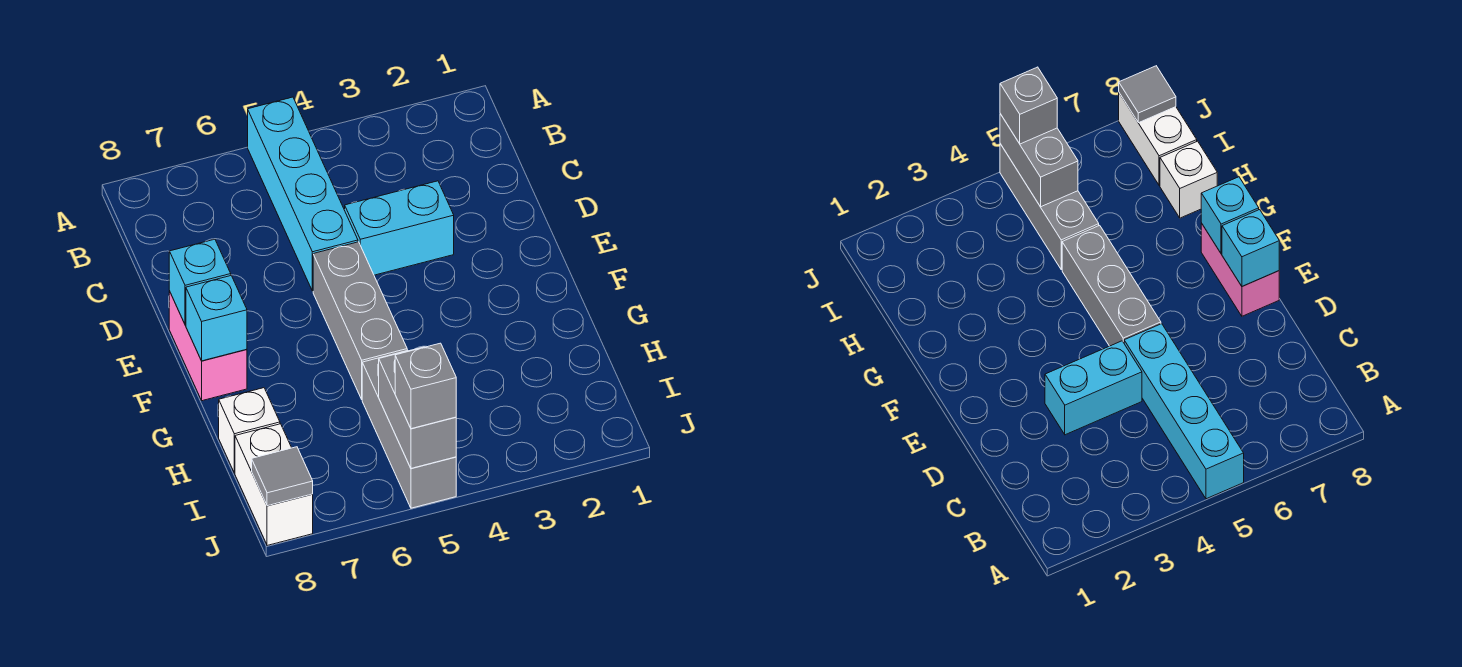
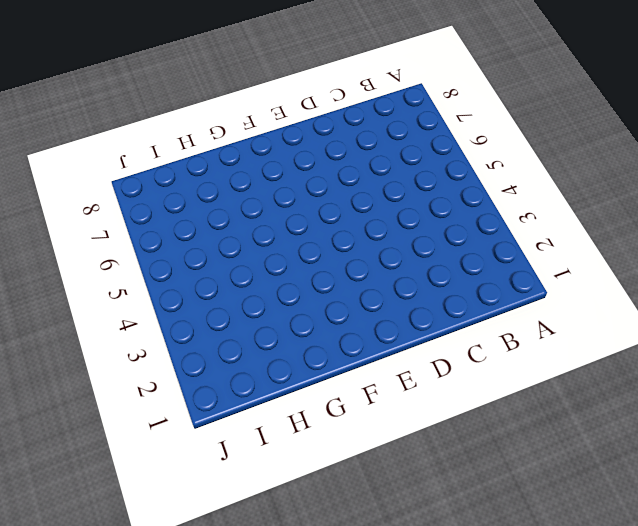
none -> cyan brick A5:D5 level 1
none -> cyan brick D3:D4 level 1
none -> grey brick E5:G5 level 1

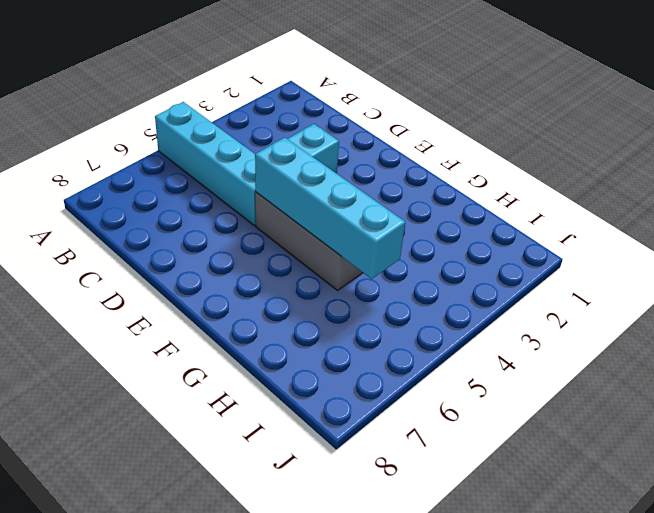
cyan brick E5:H5 level 2 -> none
none -> pink brick E8:F8 level 1
none -> grey brick H5:J5 level 1
none -> white brick H8 level 1

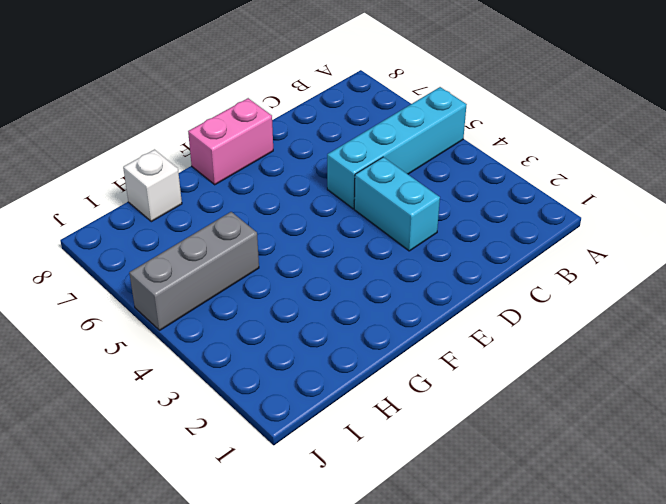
none -> grey brick E5:G5 level 1
none -> white brick I8:J8 level 1
none -> cyan brick E8 level 2

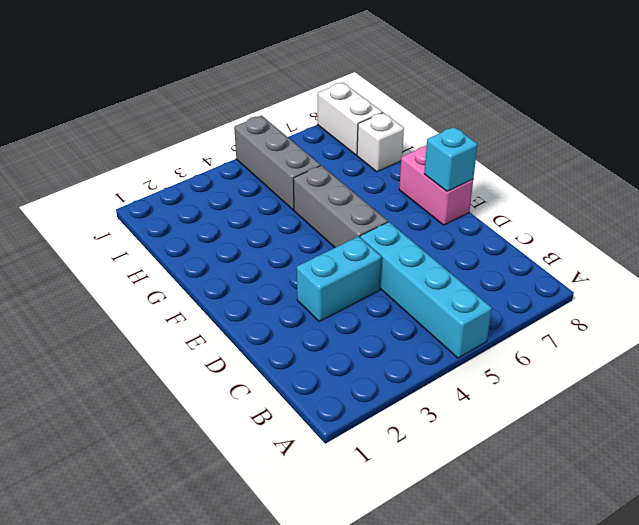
none -> cyan brick F8 level 2
none -> grey brick I5:J5 level 2
none -> grey tile J8 level 2

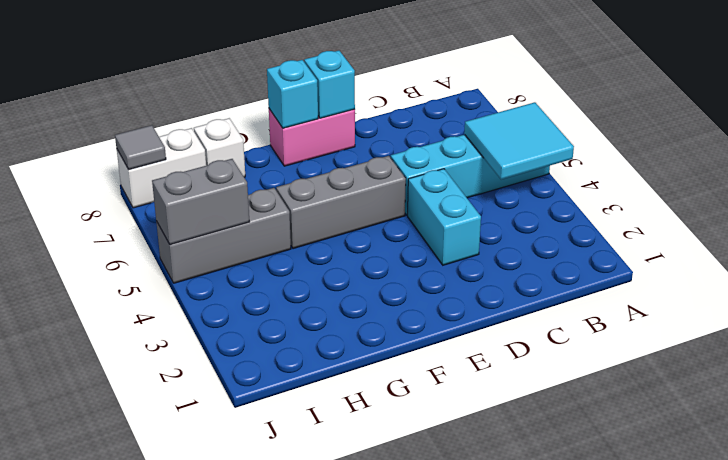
cyan tile A4:B5 level 2 -> none
none -> grey brick J5 level 3

